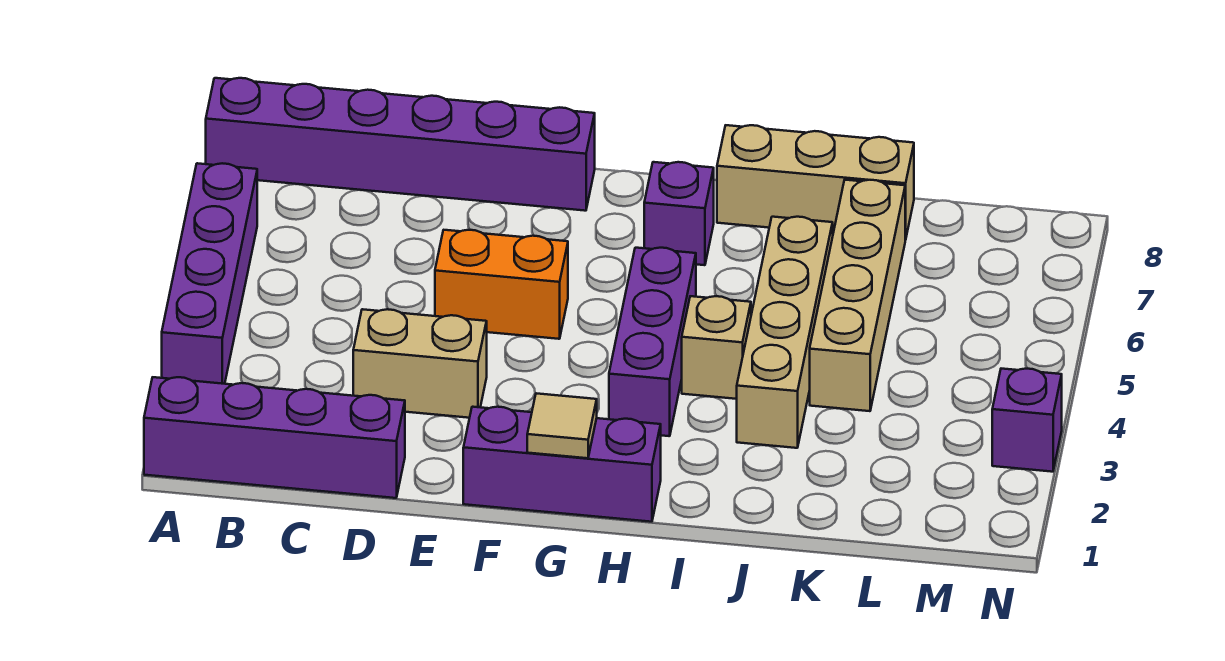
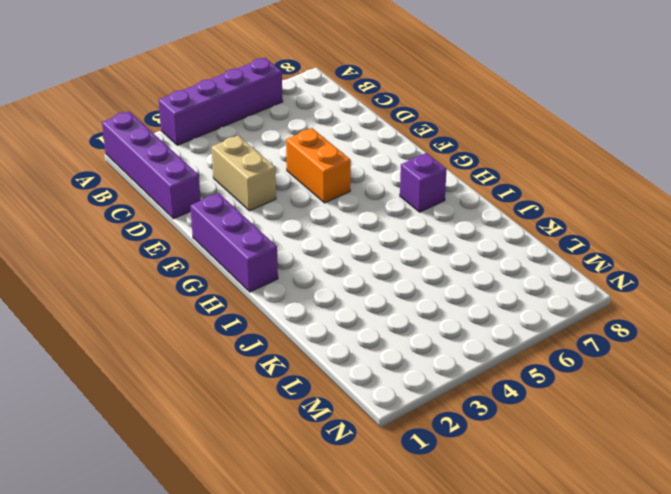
none -> purple brick A8:F8 level 1
none -> purple brick H3:H5 level 1
none -> tan brick I4 level 1

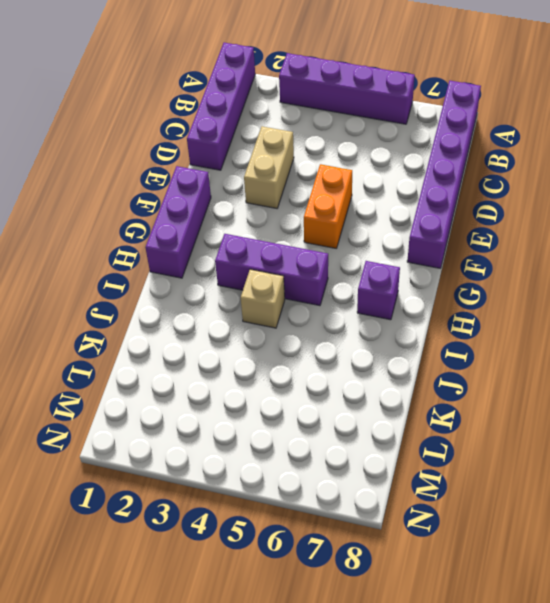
none -> tan brick I8:K8 level 1
none -> tan brick J3:J6 level 1
none -> tan brick K4:K7 level 1

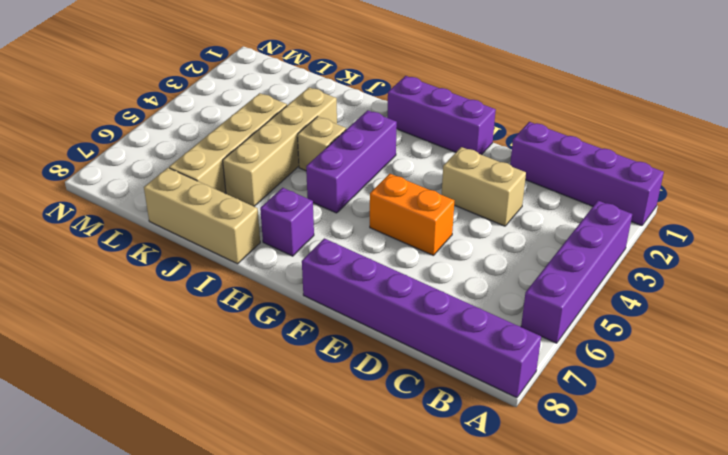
none -> purple brick N3 level 1
none -> tan tile G1 level 2

